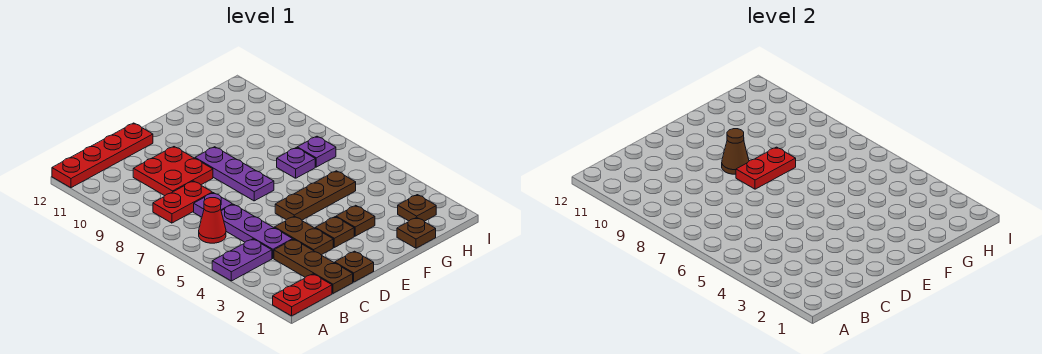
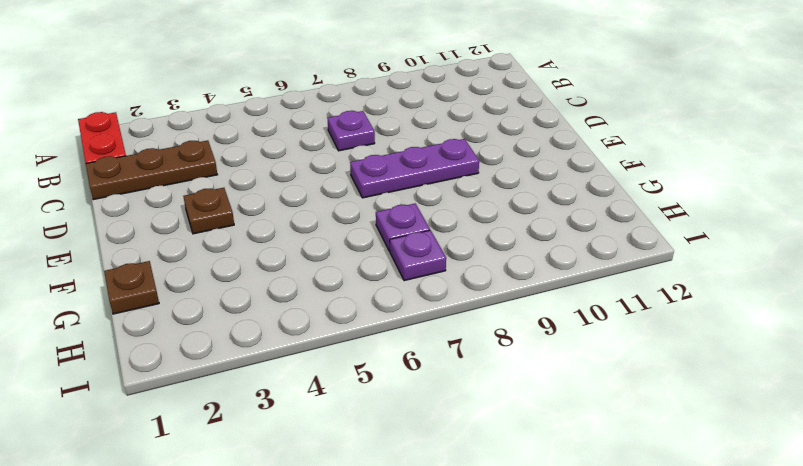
none -> purple plate A4:B4 level 1
none -> red plate A12:D12 level 1
none -> red cone B6 level 1

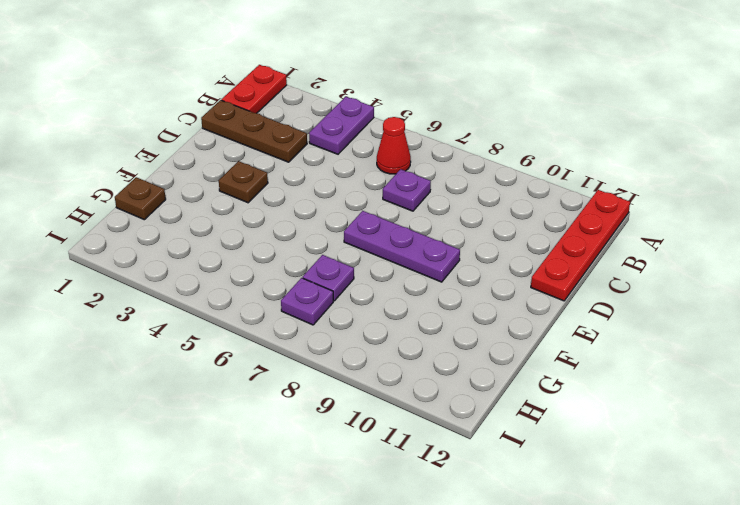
none -> red plate B8:C8 level 1
none -> purple plate C4:C6 level 1
none -> red plate C9:D10 level 1

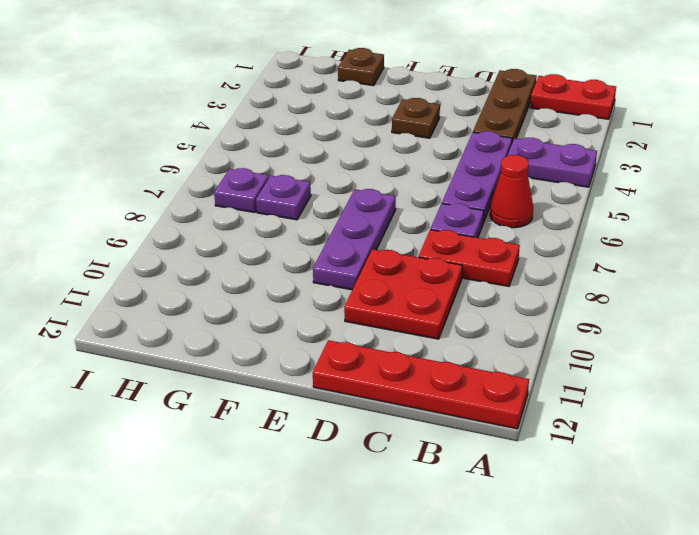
none -> brown plate D1 level 1
none -> brown plate D3:D4 level 1
none -> brown plate E5:G5 level 1

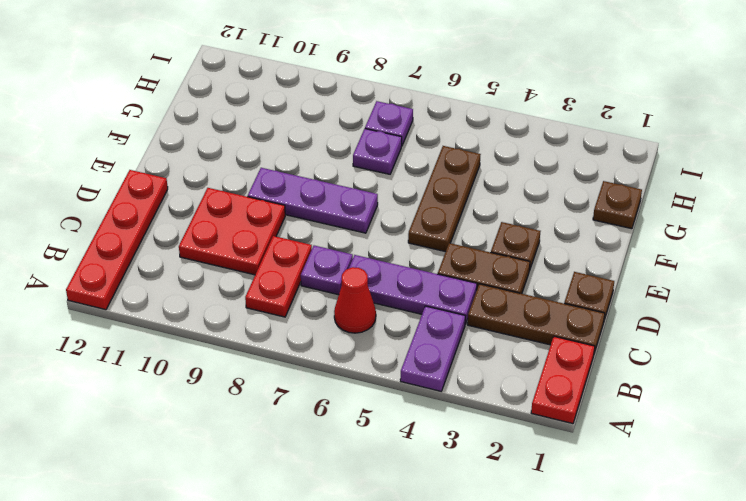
none -> brown plate F3 level 1
none -> brown plate H2 level 1
none -> red plate E8:F8 level 2

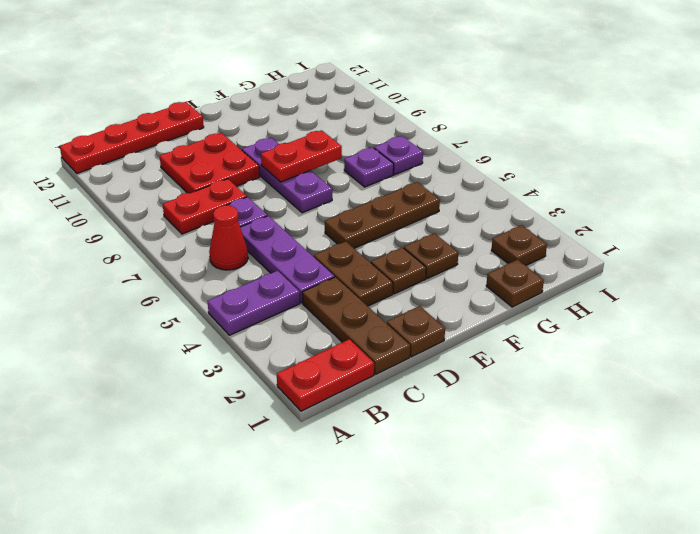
none -> brown cone E9 level 2

